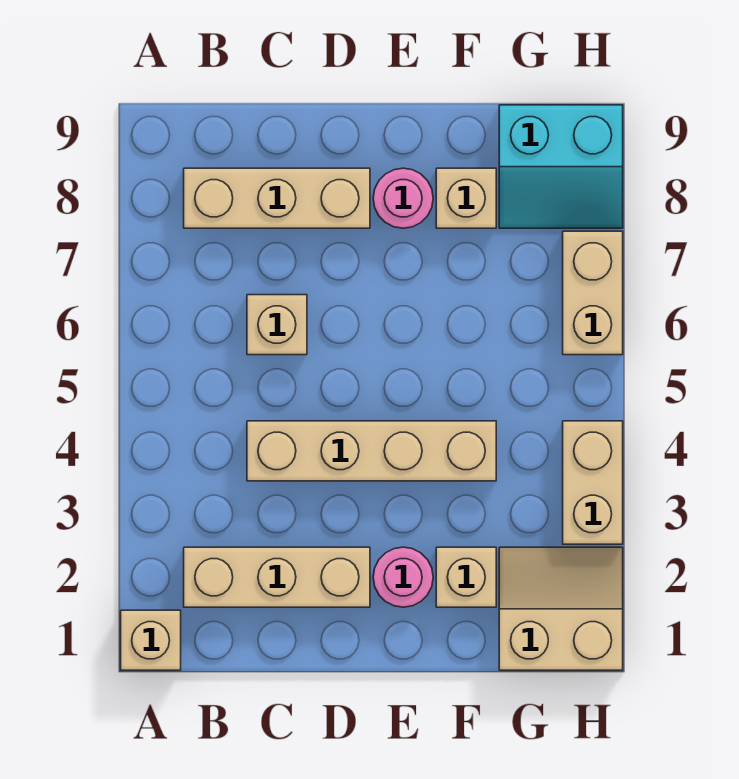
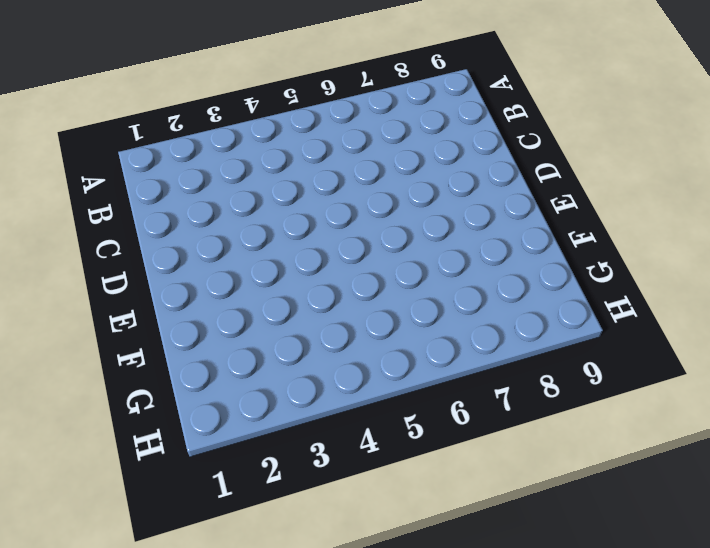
none -> tan brick A1 level 1
none -> tan brick B2:D2 level 1
none -> tan brick B8:D8 level 1

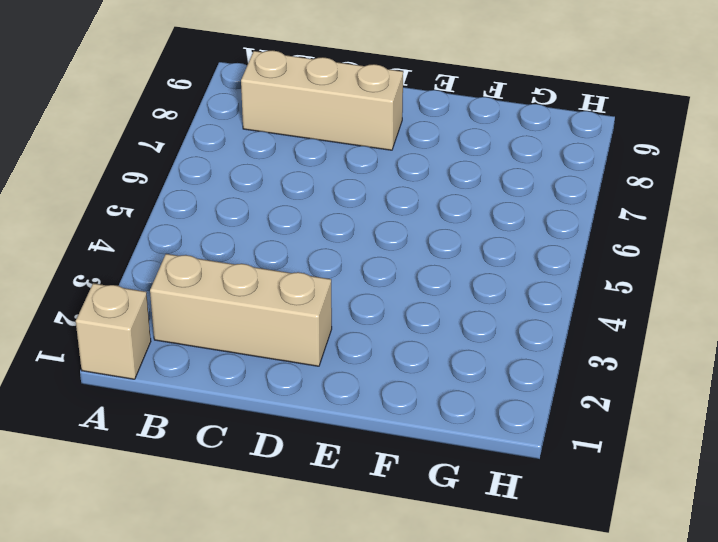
none -> tan brick C4:F4 level 1
none -> tan brick C6 level 1
none -> pink round brick E2 level 1

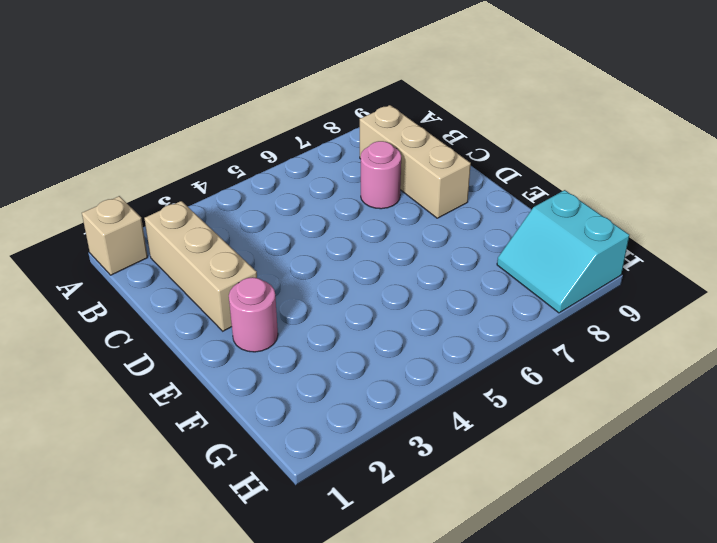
pink round brick C7 level 1 -> pink round brick E8 level 1
none -> tan brick C4:F4 level 1
none -> tan brick C6 level 1
none -> tan brick F2 level 1

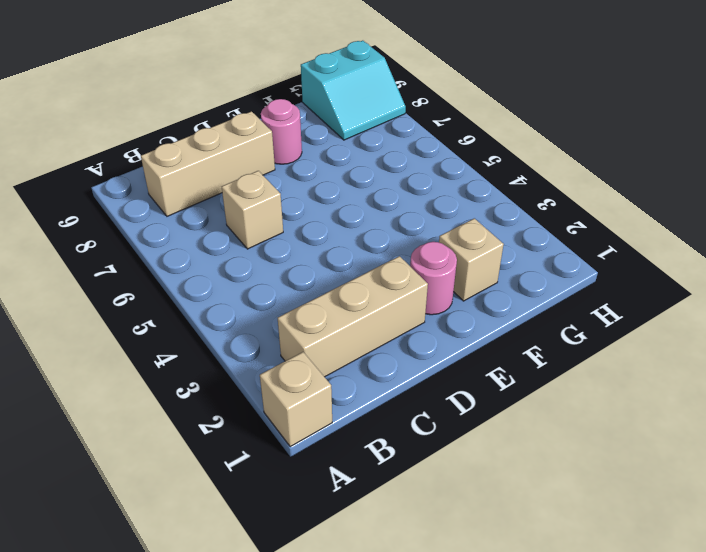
none -> tan brick C4:F4 level 1
none -> tan brick F8 level 1
none -> tan slope G1:H2 level 1 top 1

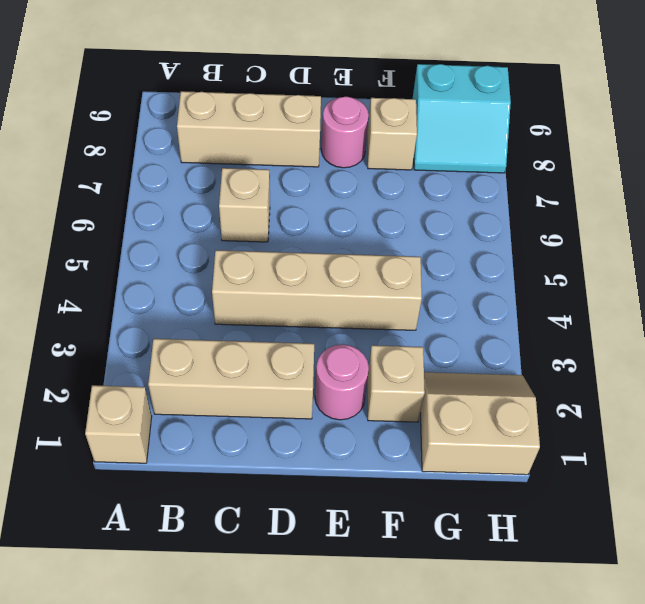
none -> tan brick H3:H4 level 1
none -> tan brick H6:H7 level 1

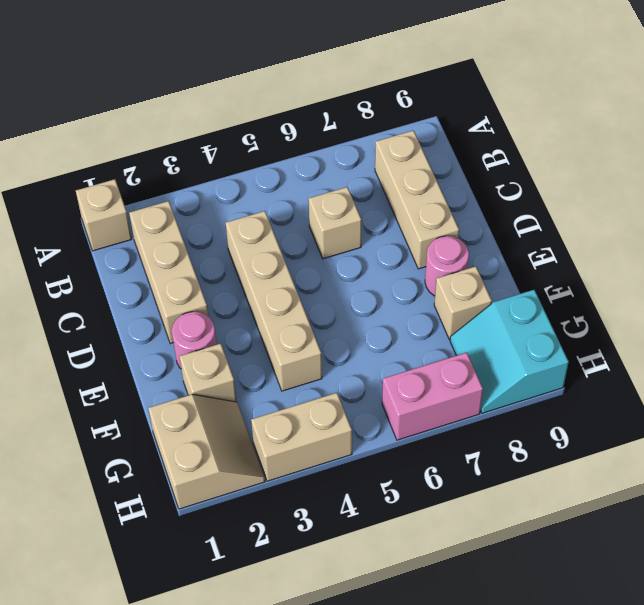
pink brick H6:H7 level 1 -> tan brick H6:H7 level 1

